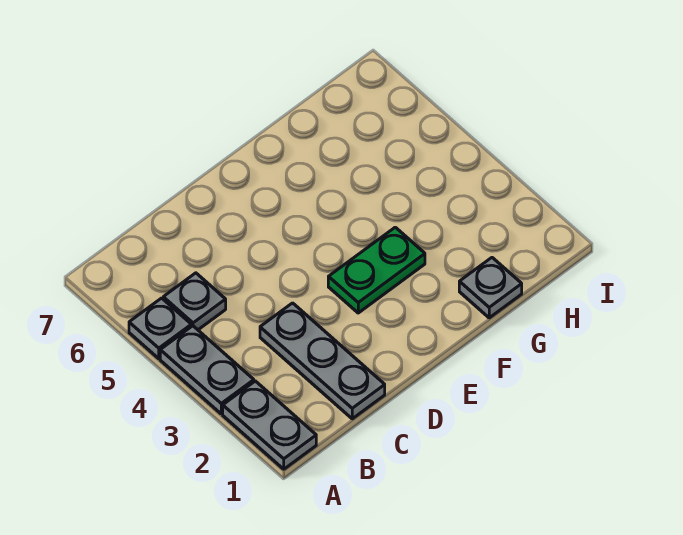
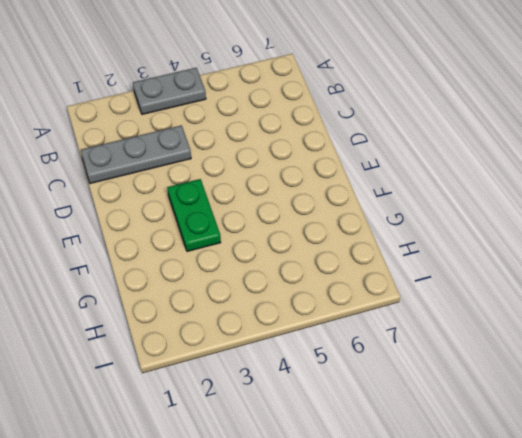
none -> grey plate A1:A2 level 1
none -> grey plate A5 level 1

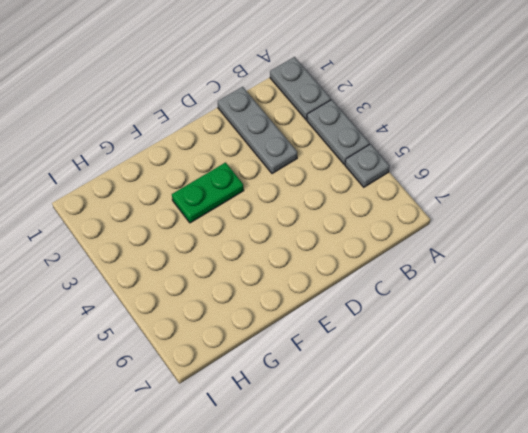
none -> grey plate B5 level 1
none -> grey plate G1 level 1

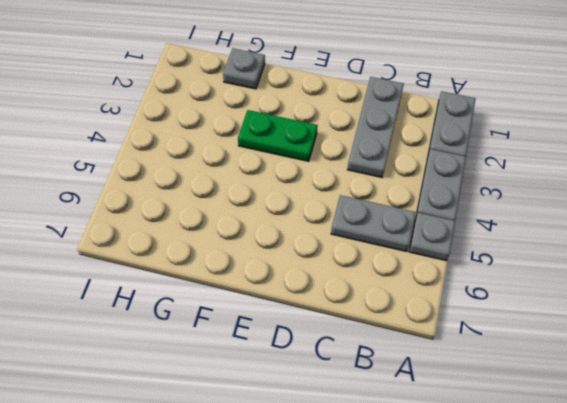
grey plate B5:C5 level 1 -> grey plate B5 level 1

